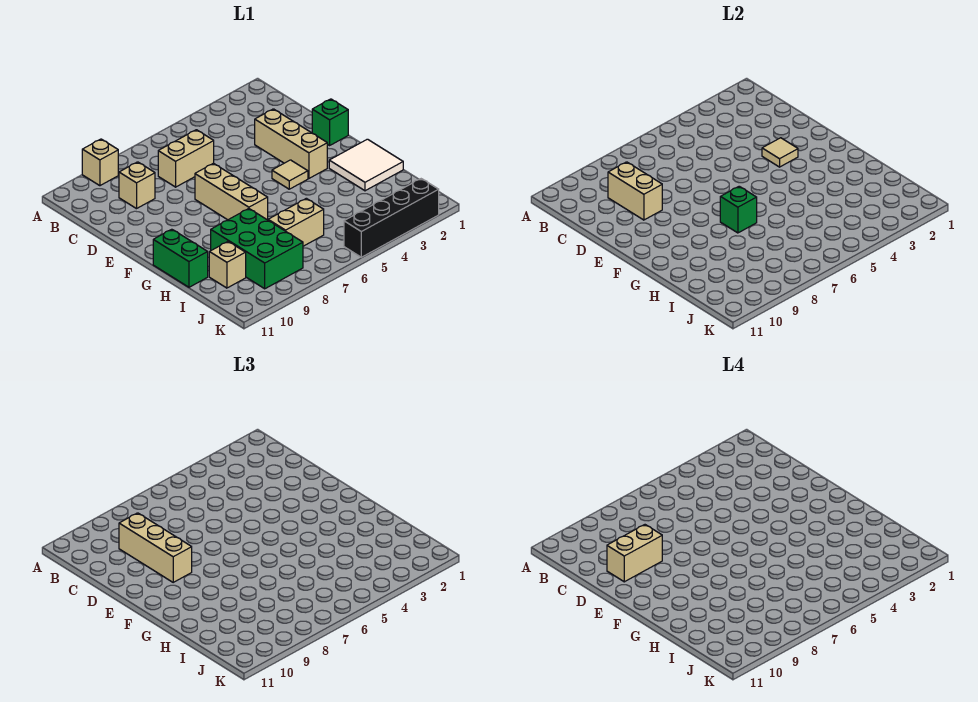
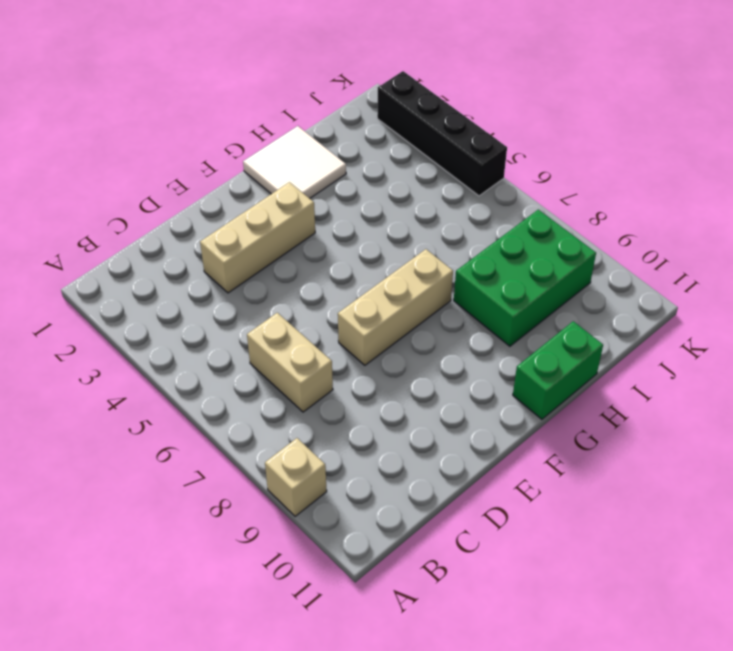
none -> tan brick C9 level 1
none -> green brick E1 level 1
none -> tan tile F4 level 1

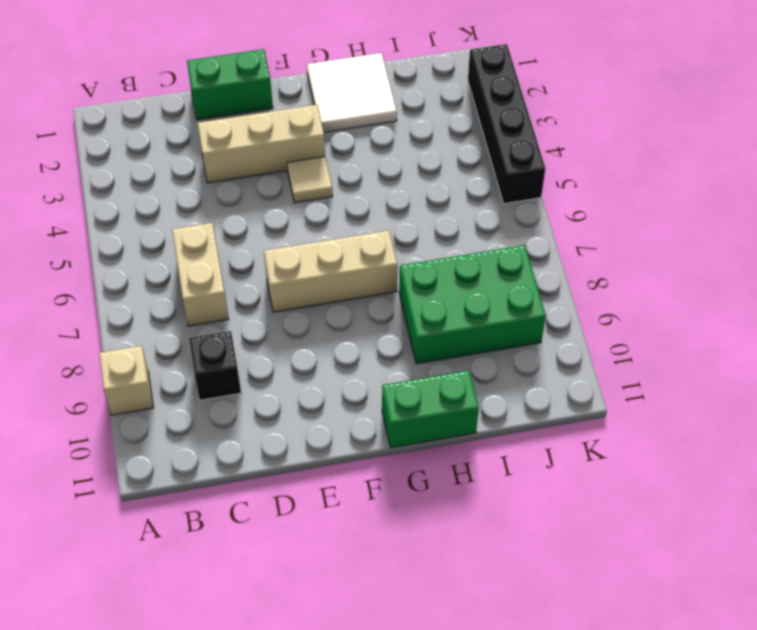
black brick C9 level 1 -> tan brick C9 level 1
green brick D1:E1 level 1 -> green brick E1 level 1
none -> tan brick I6:I7 level 1
none -> tan brick I10 level 1
none -> tan brick C9:D9 level 2

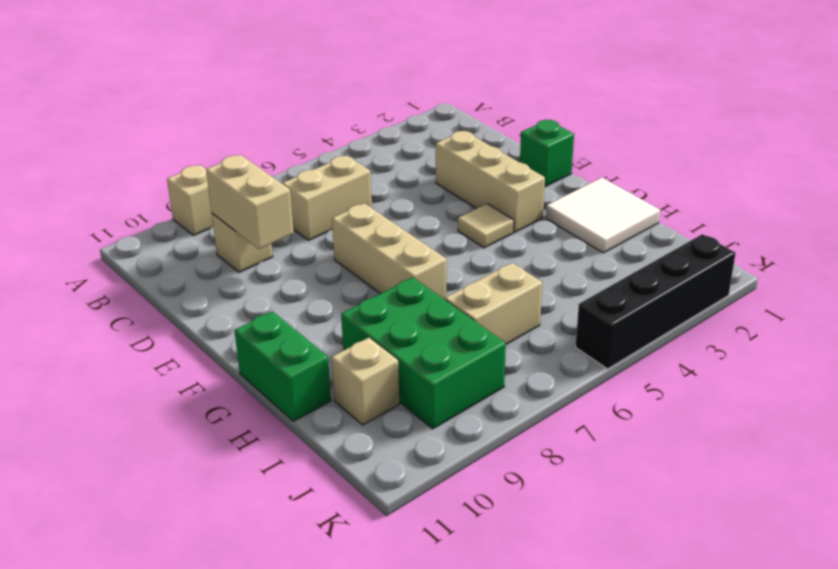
none -> tan tile E3 level 2
none -> green brick G7 level 2
none -> tan brick C9:E9 level 3

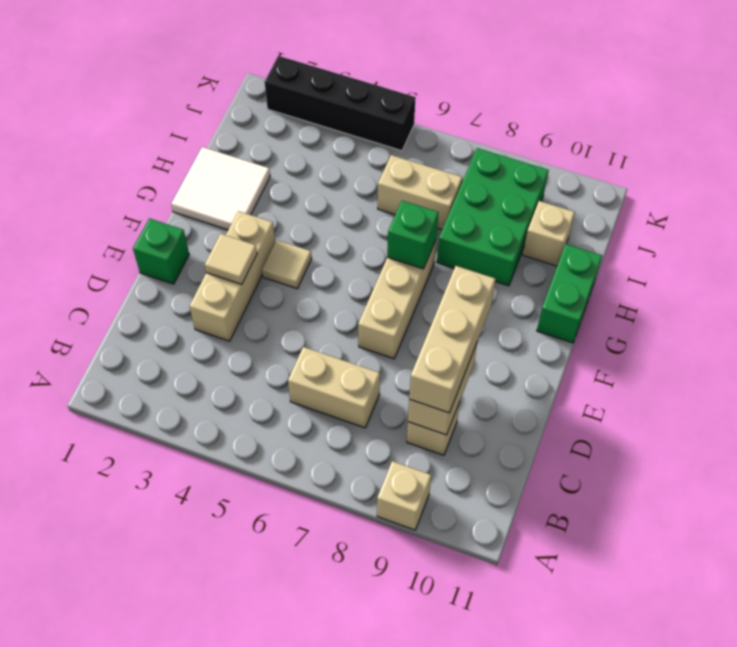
none -> tan brick D9:D10 level 4

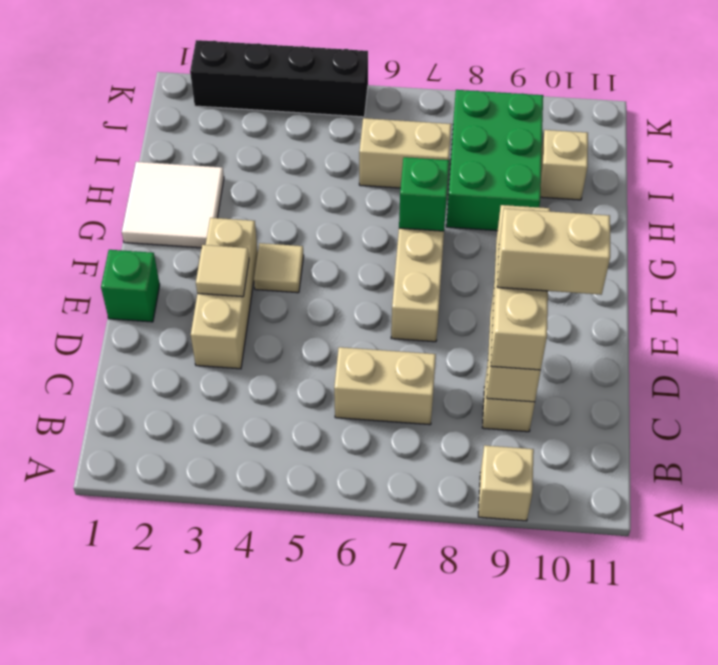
none -> green brick G11:H11 level 1

